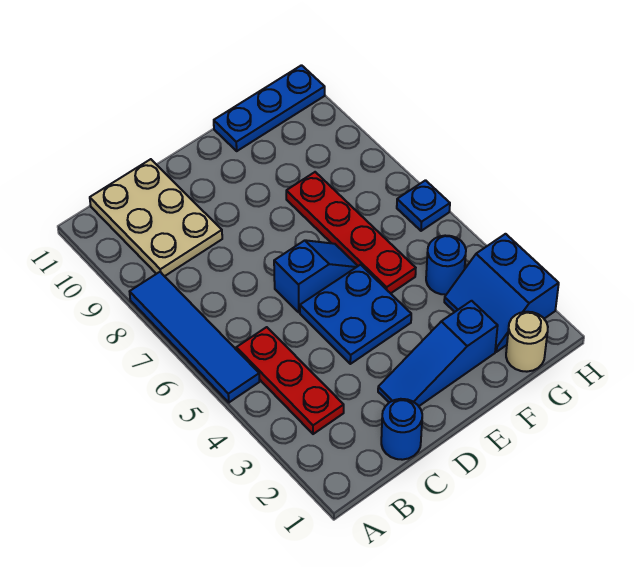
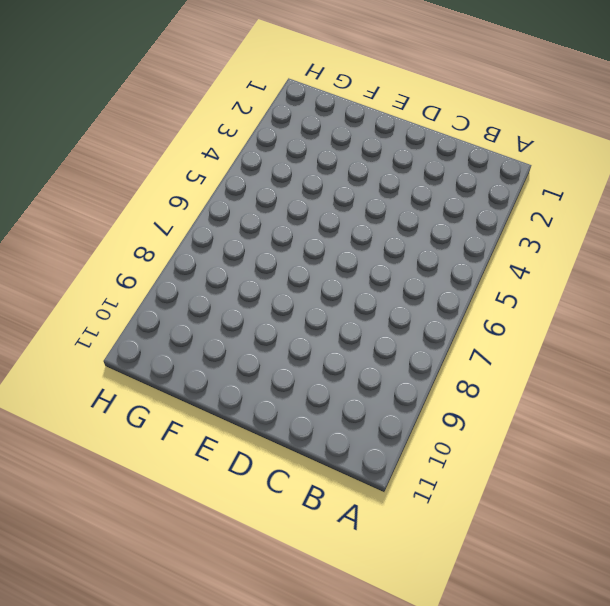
none -> blue tile A5:A8 level 1
none -> red plate B3:B5 level 1
none -> tan plate B9:C11 level 1

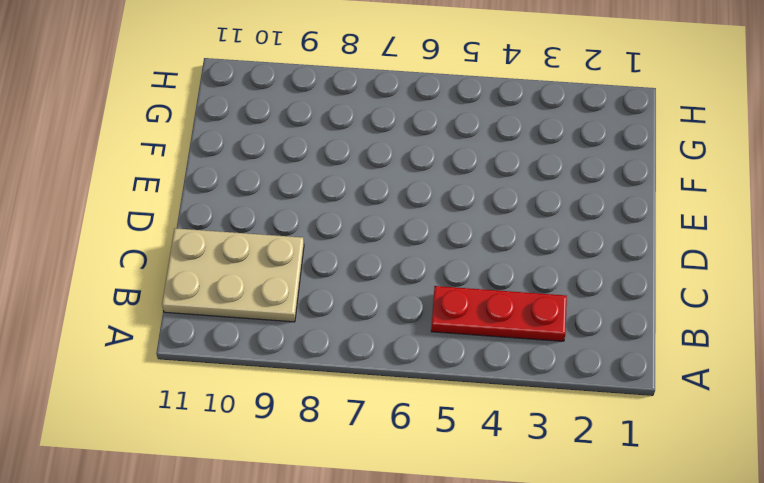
none -> blue tile A5:A8 level 1
none -> blue round brick C1 level 1
none -> blue slope D2:F2 level 1 top F

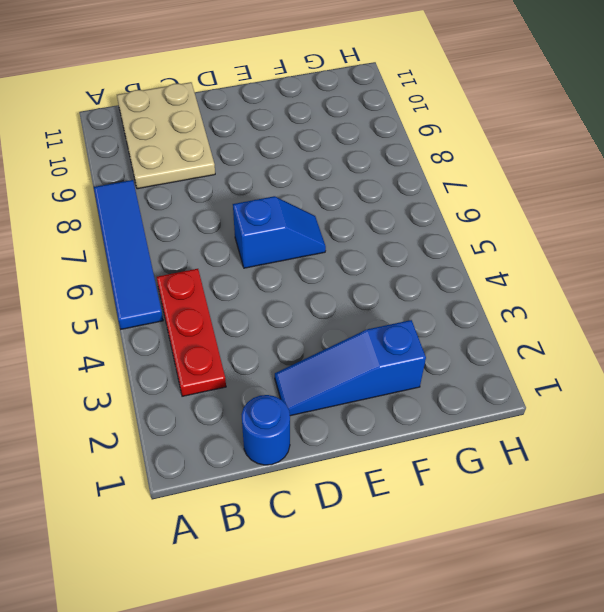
none -> blue plate D4:E5 level 1
none -> red plate F5:F8 level 1
none -> blue plate F11:H11 level 1

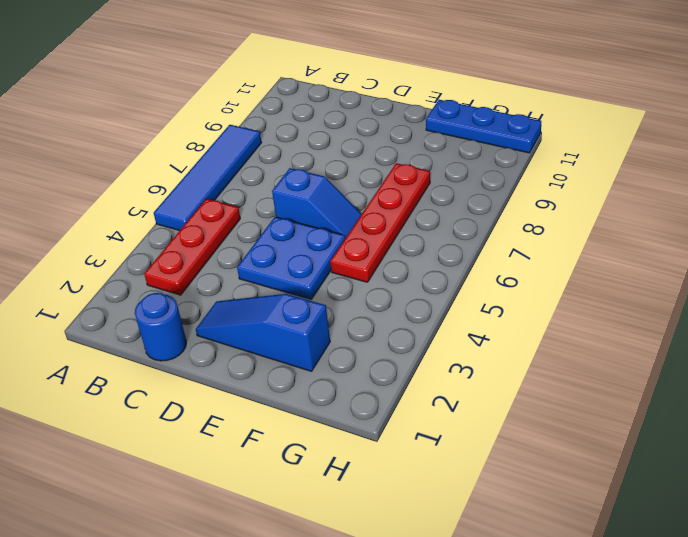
none -> tan plate B9:C11 level 1
none -> tan round brick G1 level 1
none -> blue slope G2:H3 level 1 top H

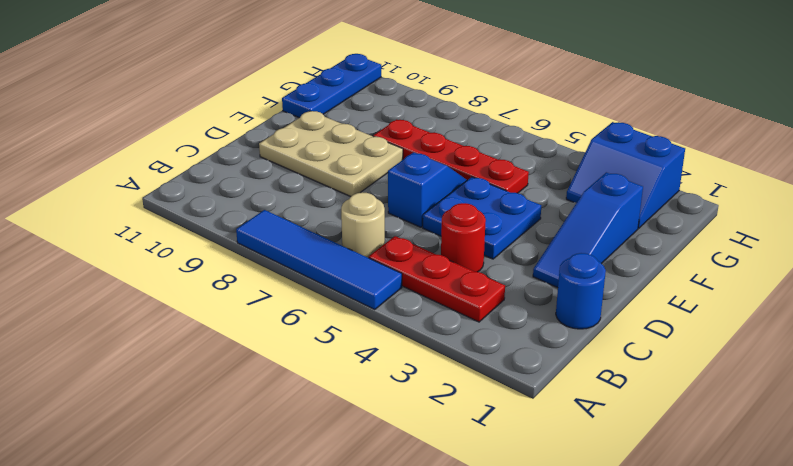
tan round brick B6 level 1 -> tan round brick G1 level 1
red round brick C4 level 1 -> none
tan plate D8:E10 level 1 -> tan plate B9:C11 level 1
none -> blue round brick G4 level 1
none -> blue plate H6 level 1

